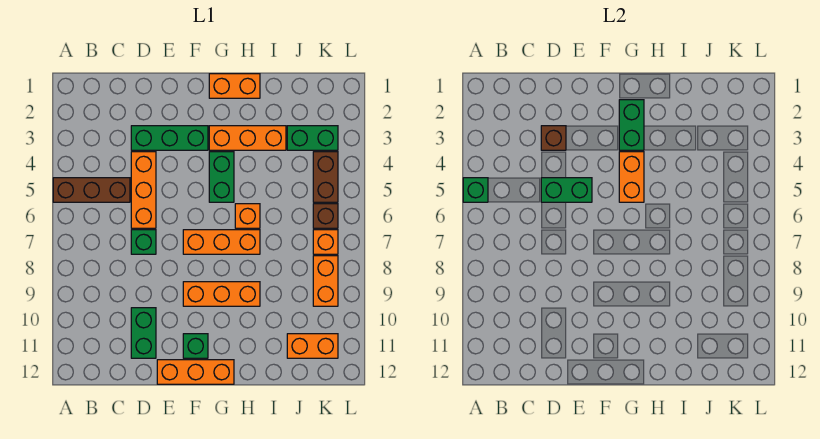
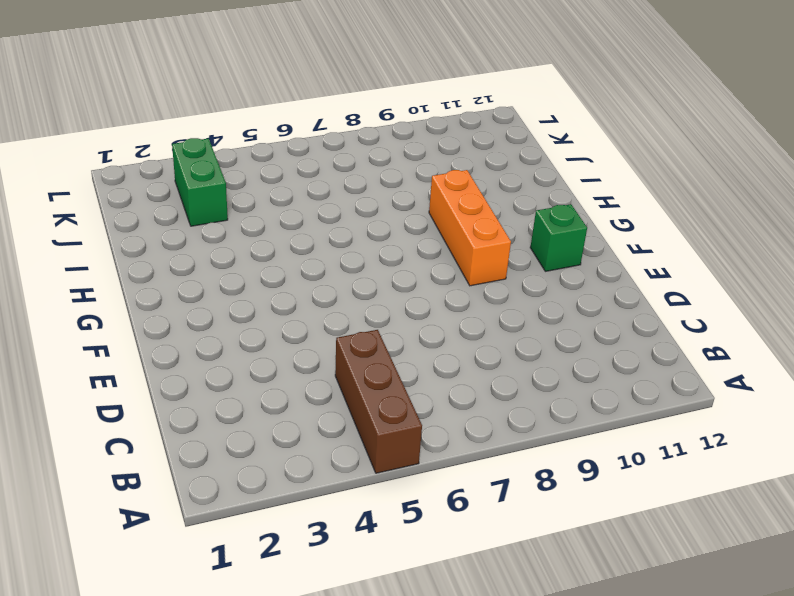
none -> green brick D3:F3 level 1
none -> orange brick D4:D6 level 1
none -> green brick D7 level 1

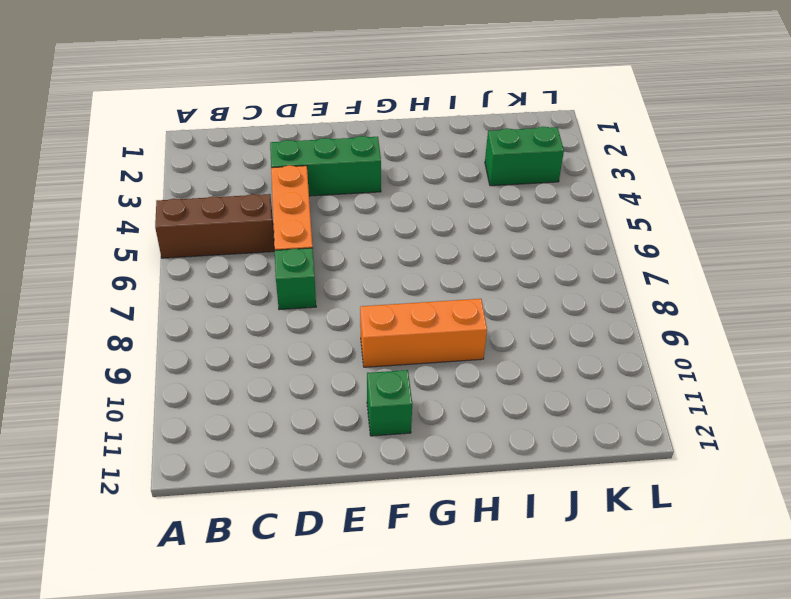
none -> green brick D10:D11 level 1
none -> orange brick E12:G12 level 1
none -> orange brick F7:H7 level 1

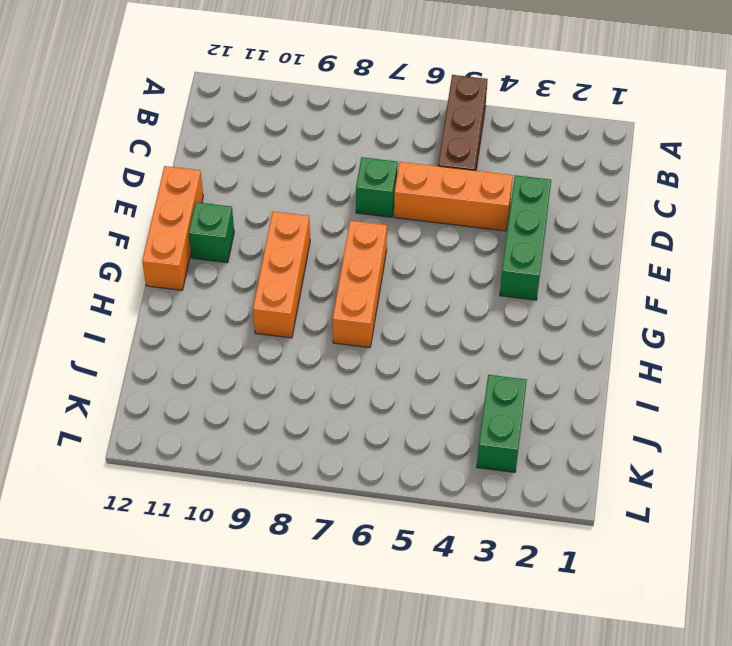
none -> green brick D10:D11 level 1
none -> orange brick G1:H1 level 1
none -> orange brick G3:I3 level 1

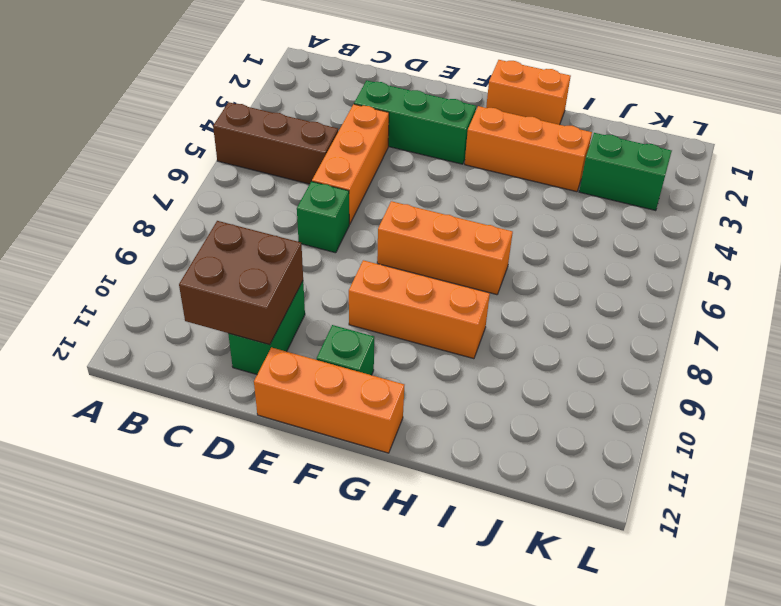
brown brick C10:D11 level 2 -> none
none -> green brick G4:G5 level 1
none -> orange brick H6 level 1
none -> orange brick J11:K11 level 1

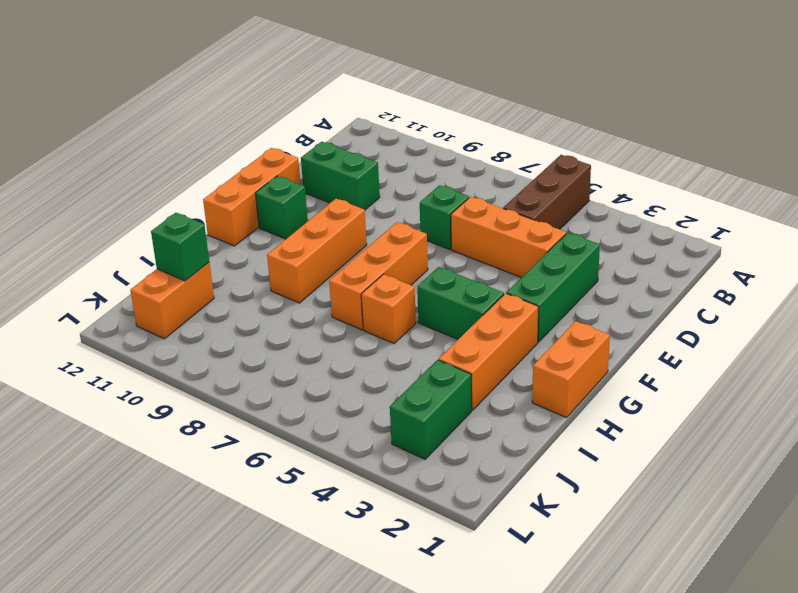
green brick J11 level 2 -> green brick A5 level 2
none -> brown brick K4:K5 level 1
none -> brown brick K6 level 1
none -> orange brick K7 level 1

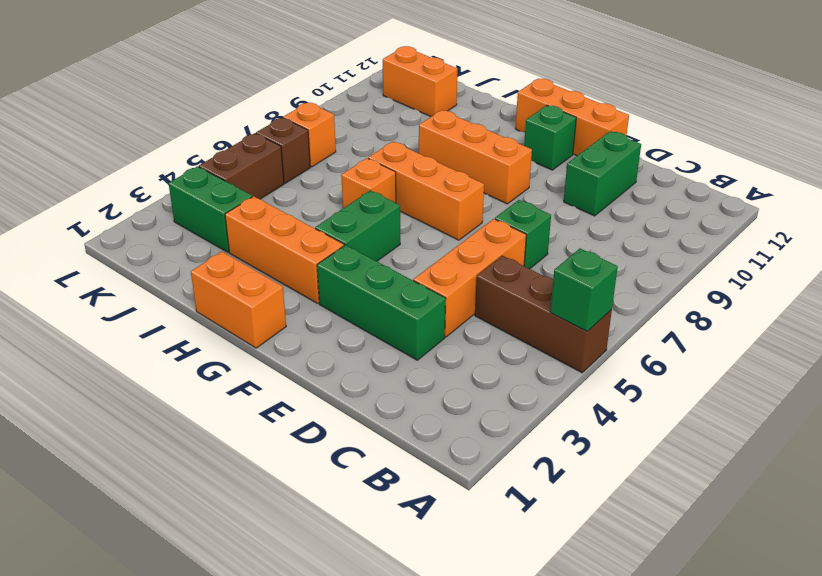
none -> orange brick K8:K9 level 1
none -> brown brick D3 level 2
none -> green brick D5:E5 level 2

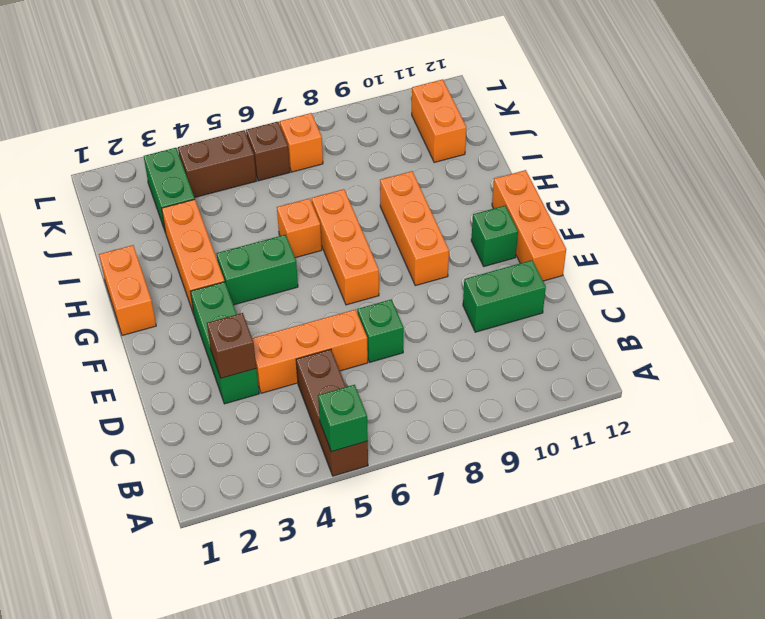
none -> orange brick K8:K9 level 1
none -> green brick D5:E5 level 2
none -> green brick G2:G3 level 2

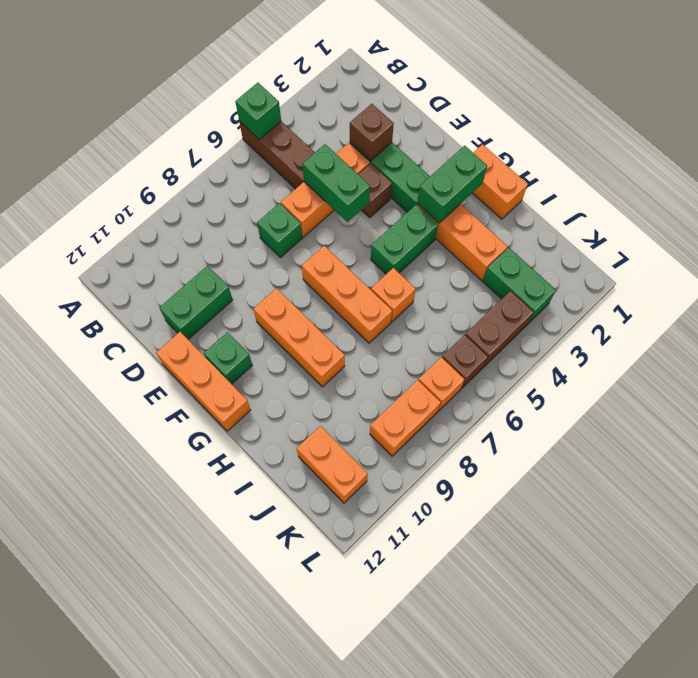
brown brick E4 level 1 -> none
none -> orange brick G4:G5 level 2

